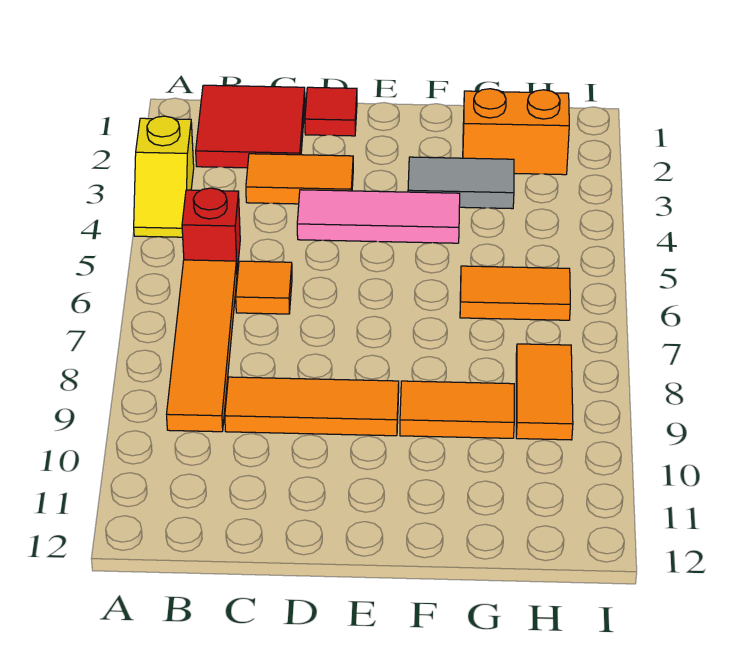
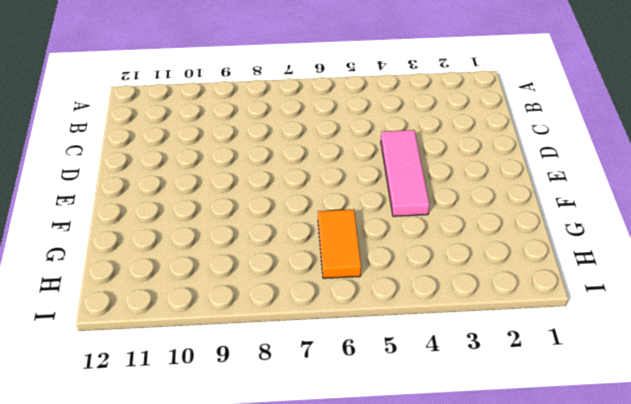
none -> yellow slope A3:A4 level 1 top 3
none -> red tile B1:C2 level 1
none -> red brick B5 level 1

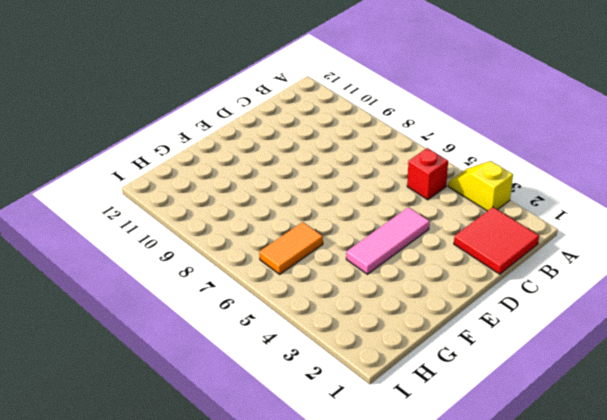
none -> orange tile B6:B9 level 1
none -> orange tile C3:D3 level 1
none -> orange tile C6 level 1

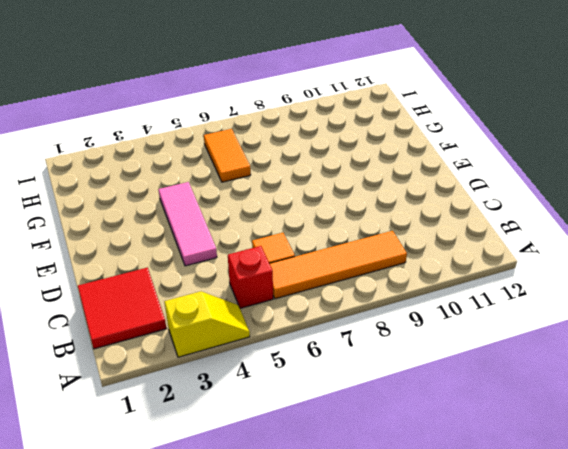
none -> orange tile C3:D3 level 1
none -> orange tile C9:E9 level 1
none -> red tile D1 level 1

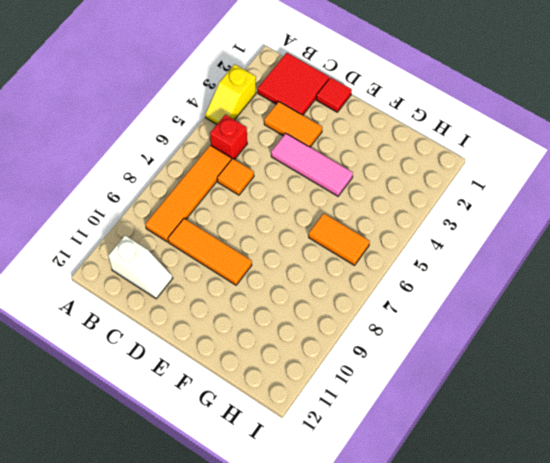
white slope B11:C11 level 1 top B -> none
none -> grey tile F3:G3 level 1
none -> orange tile F9:G9 level 1
none -> orange brick G2:H2 level 1

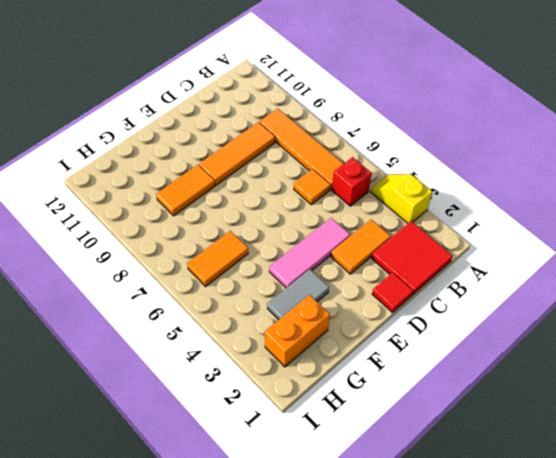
none -> orange tile H8:H9 level 1

